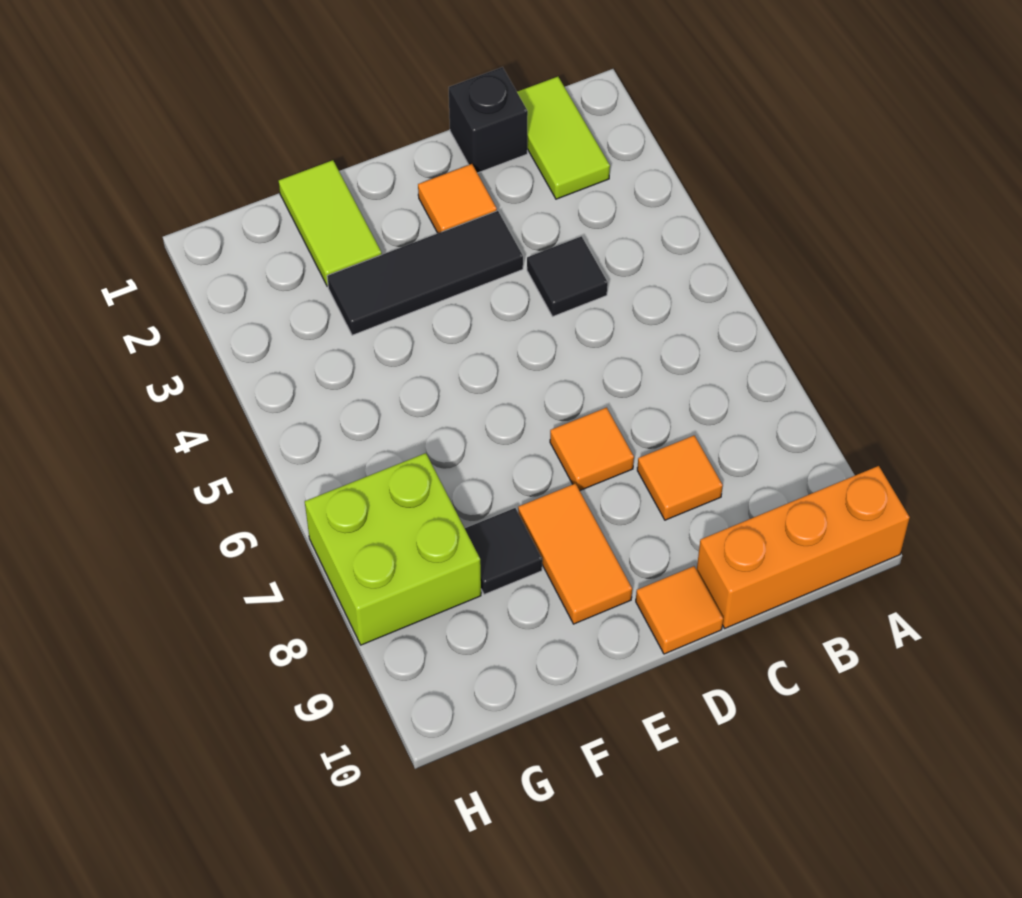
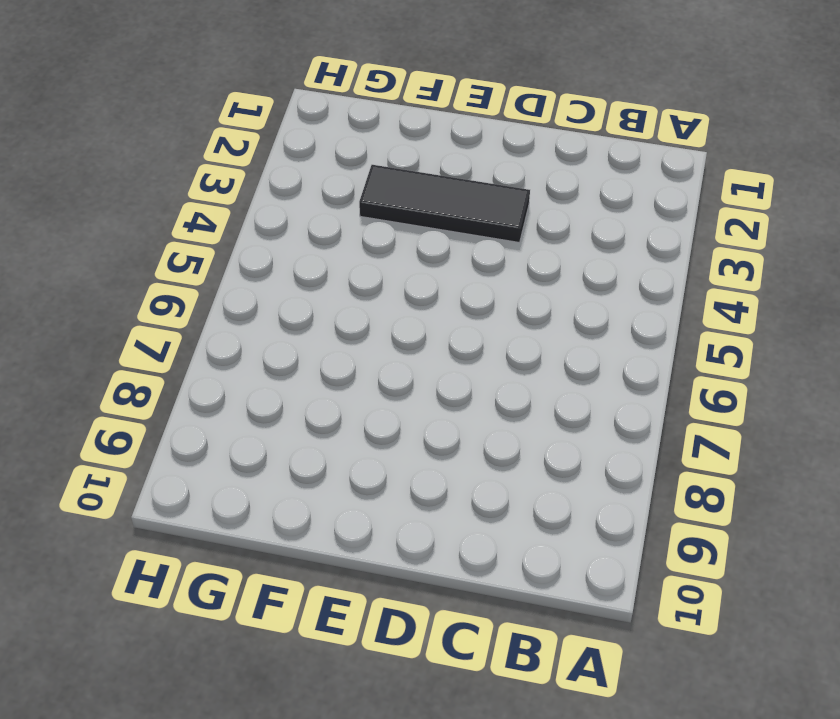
none -> orange brick A10:C10 level 1
none -> lime tile B1:B2 level 1
none -> black brick C1 level 1

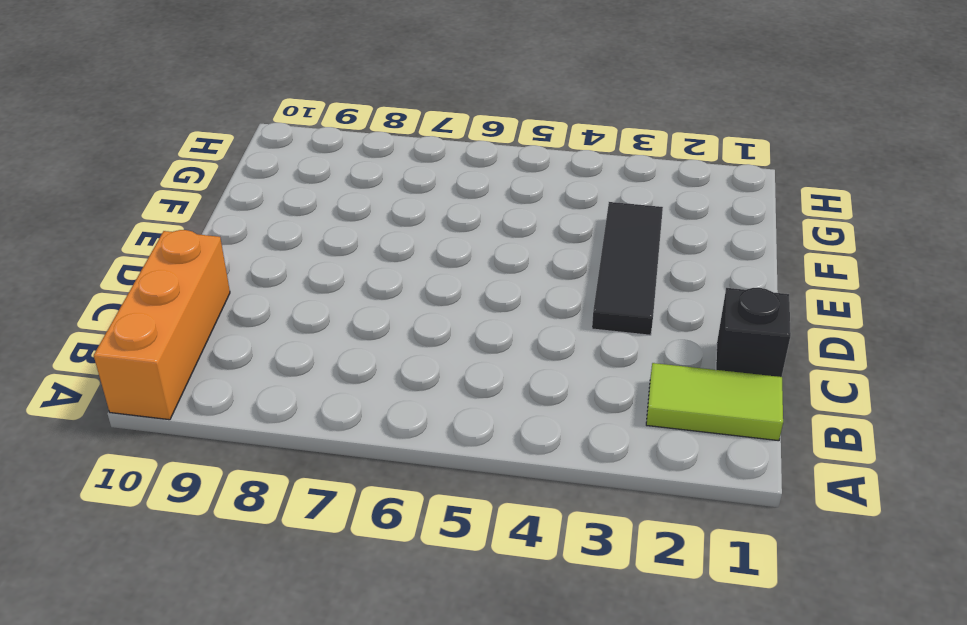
none -> black tile C4 level 1
none -> orange tile C8 level 1
none -> orange tile D2 level 1

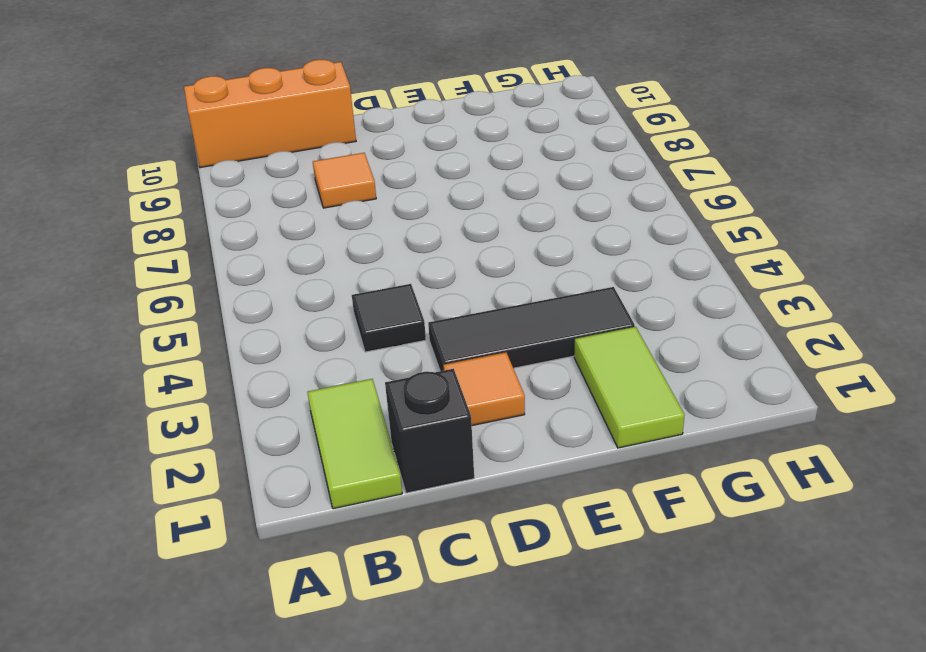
none -> orange tile D7 level 1
none -> orange tile D10 level 1
none -> orange tile E8:E9 level 1

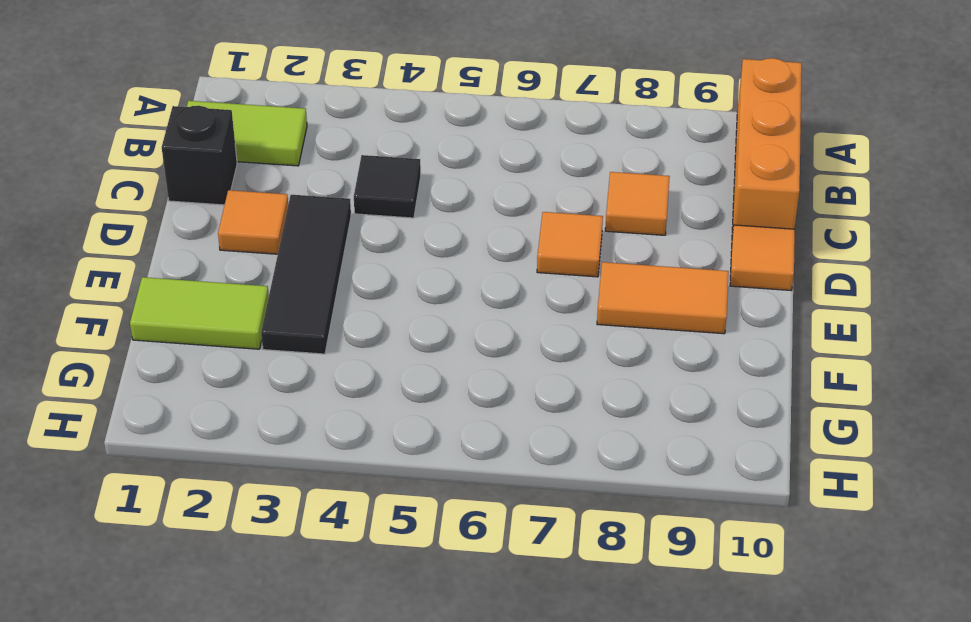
none -> black tile F8 level 1
none -> lime brick G7:H8 level 1

